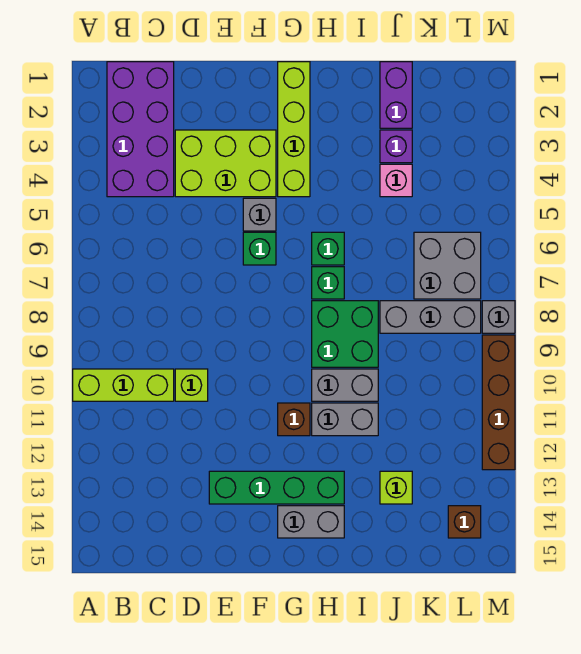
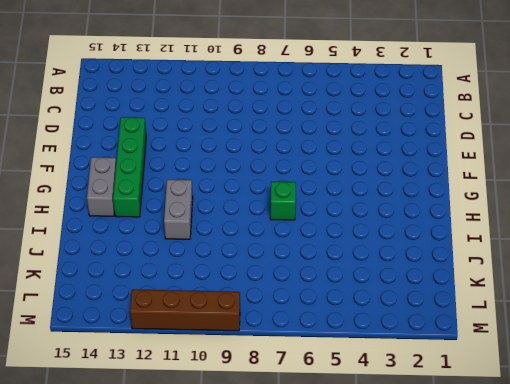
none -> lime brick A10:C10 level 1
none -> purple brick B1:C4 level 1
none -> lime brick D3:F4 level 1

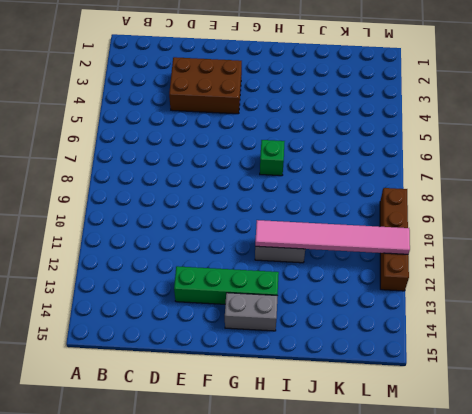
brown brick D3:F4 level 1 -> lime brick D3:F4 level 1
pink tile H11:M11 level 2 -> none
none -> lime brick A10:C10 level 1
none -> purple brick B1:C4 level 1
none -> lime brick D10 level 1

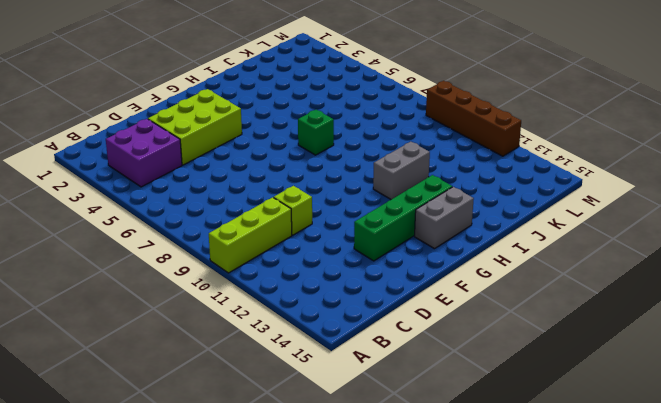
purple brick B3:C4 level 1 -> purple brick B1:C4 level 1
none -> grey brick F5 level 1
none -> green brick F6 level 1
none -> lime brick G1:G4 level 1

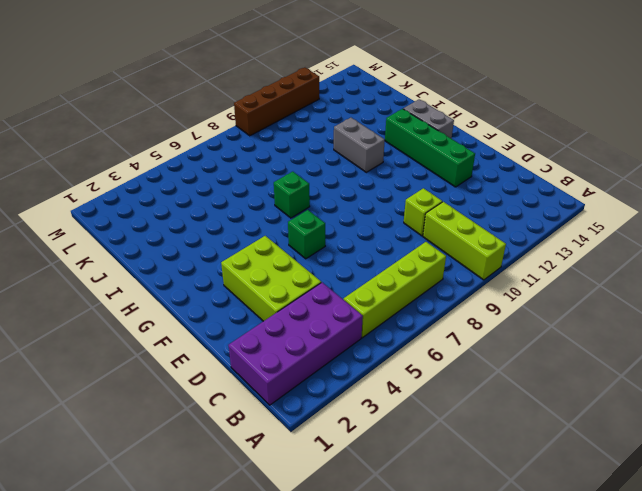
lime brick B5:B8 level 1 -> lime brick G1:G4 level 1
none -> grey brick F5 level 1
none -> brown brick G11 level 1
none -> green brick H6 level 1

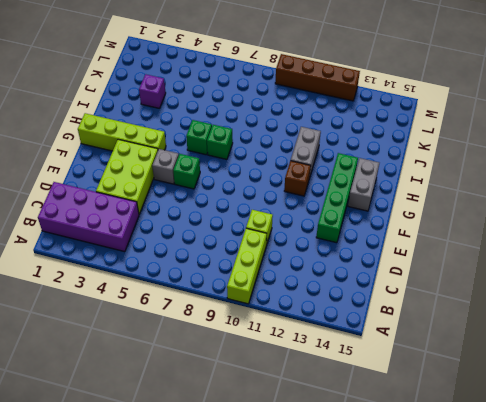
none -> green brick H8:I9 level 1
none -> grey brick H10:I10 level 1
none -> purple brick J1:J2 level 1

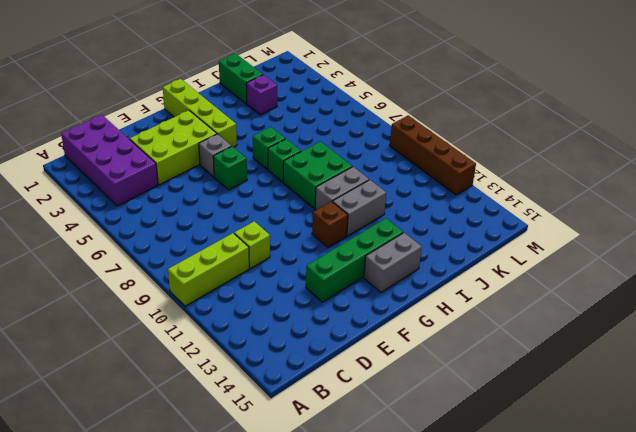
green brick J1:J2 level 1 -> purple brick J1:J2 level 1
none -> pink brick J4 level 1
none -> grey brick J8:L8 level 1
none -> lime brick J13 level 1

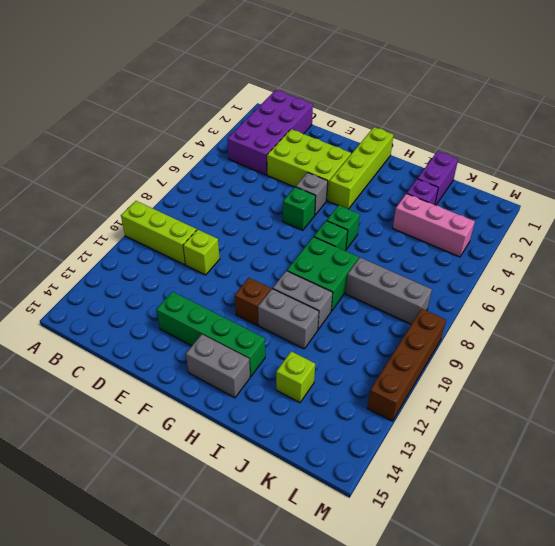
pink brick J4:L4 level 1 -> pink brick J4 level 1
none -> grey brick K6:L7 level 1
none -> brown brick L14 level 1
none -> grey brick M8 level 1

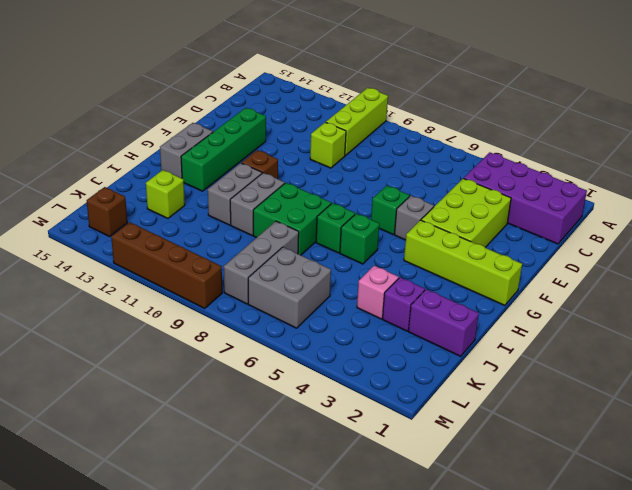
none -> grey brick M8 level 1

